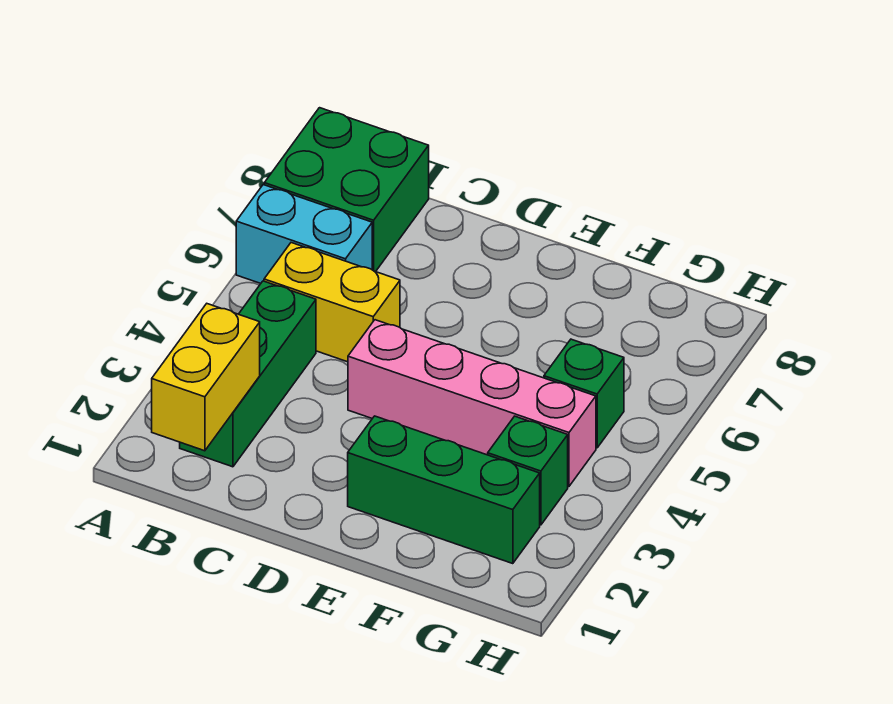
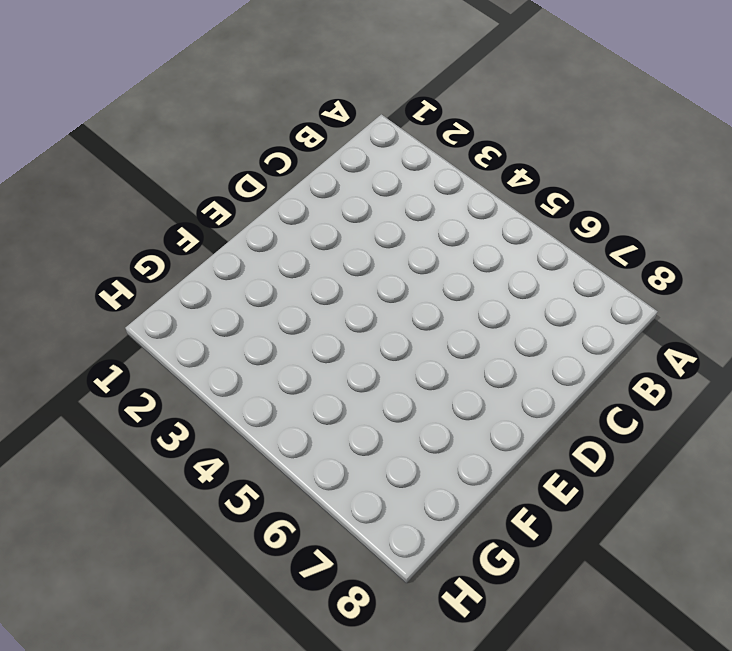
none -> cyan brick A6:B6 level 1
none -> green brick A7:B8 level 1

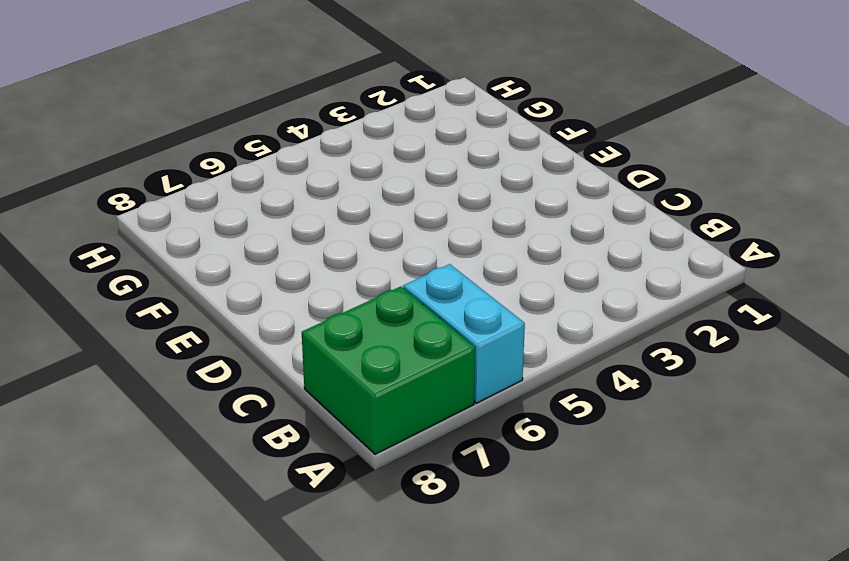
none -> green brick B2:B4 level 1
none -> yellow brick B5:C5 level 1

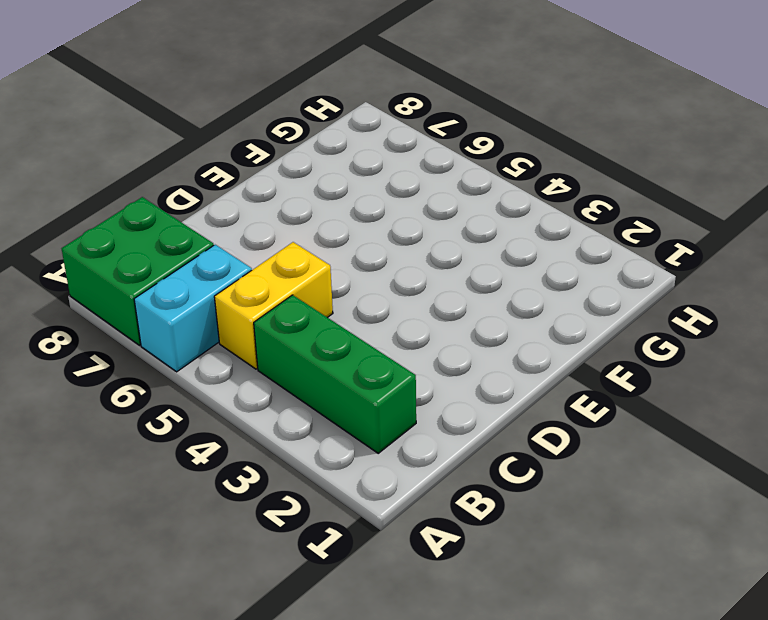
none -> pink brick D4:G4 level 1
none -> green brick E2:G2 level 1

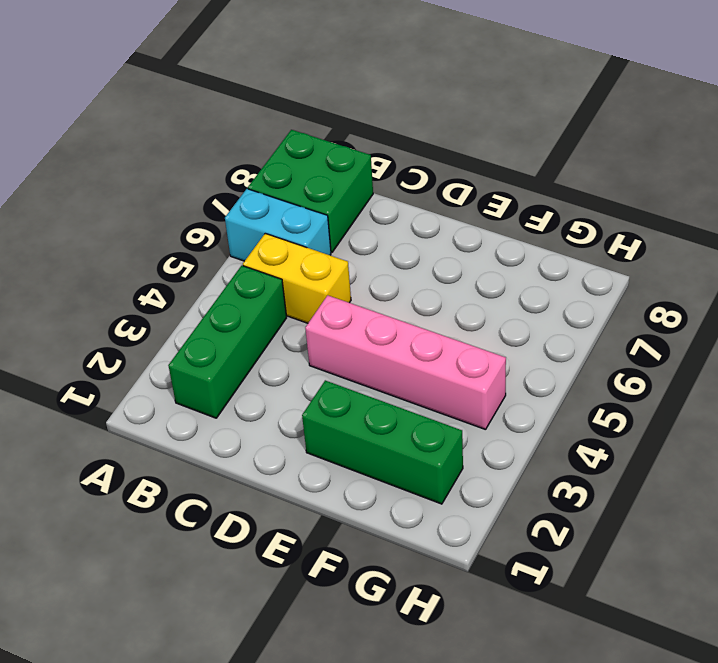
none -> green brick G3 level 1
none -> green brick G5 level 1

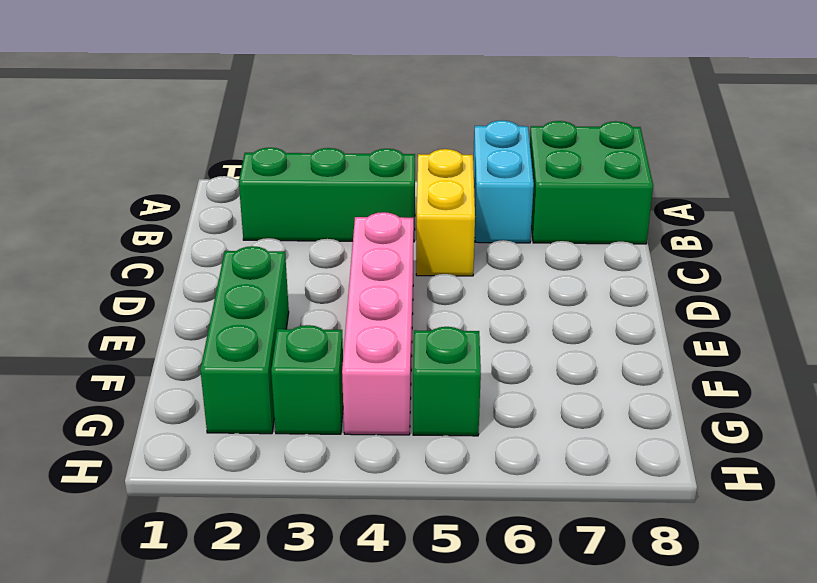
none -> yellow brick B1:B2 level 2

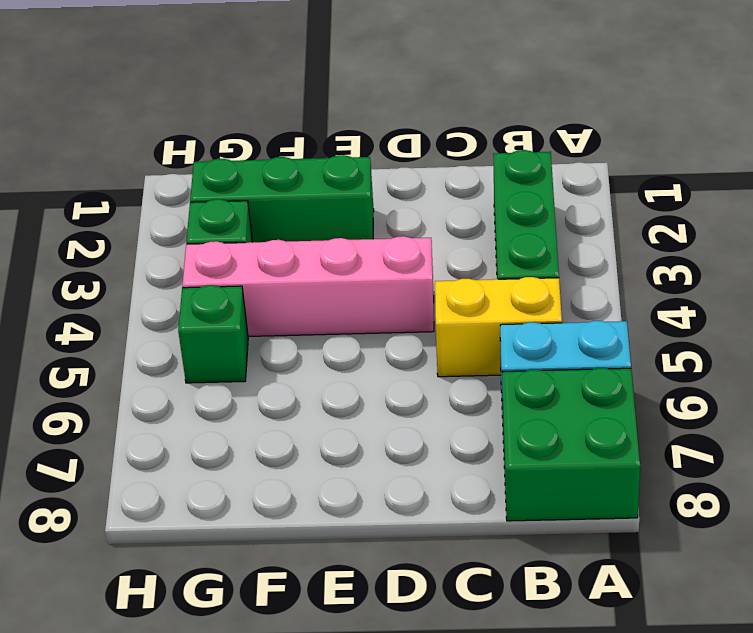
none -> yellow brick B1:B2 level 2

